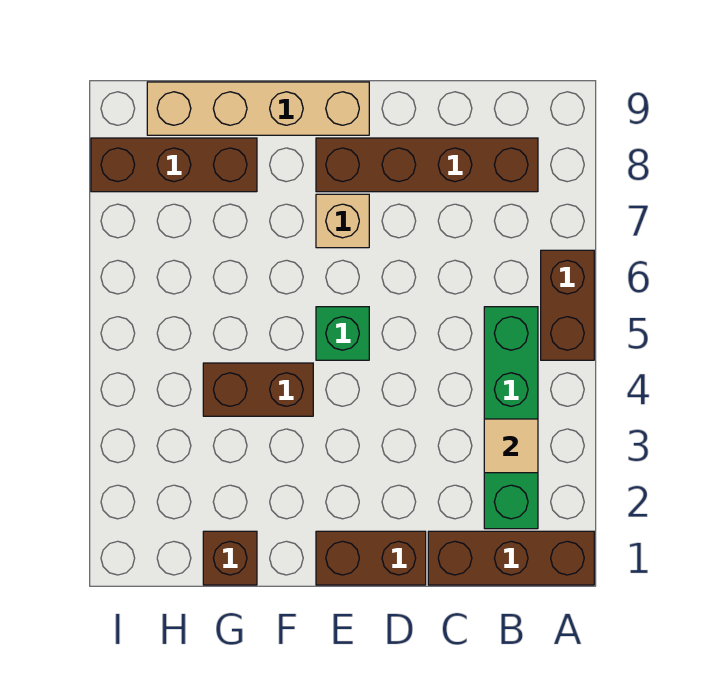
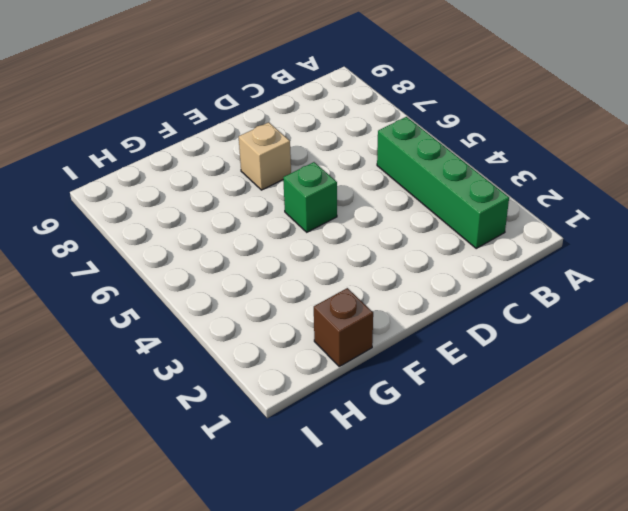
none -> brown brick A1:C1 level 1
none -> brown brick A5:A6 level 1
none -> brown brick B8:E8 level 1

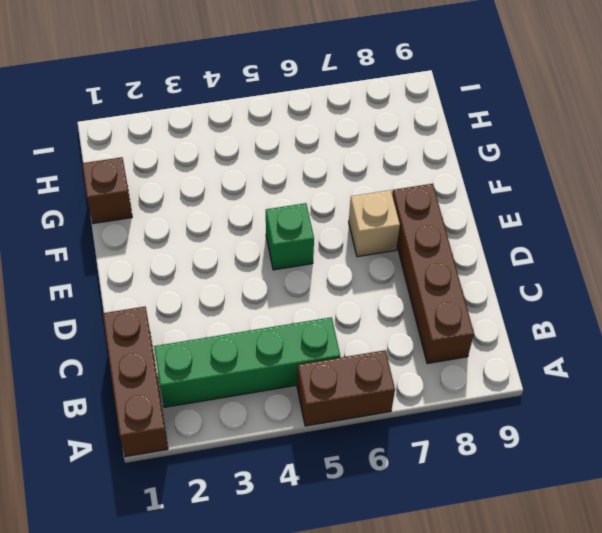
none -> brown brick D1:E1 level 1
none -> tan brick E9:H9 level 1
none -> brown brick F4:G4 level 1

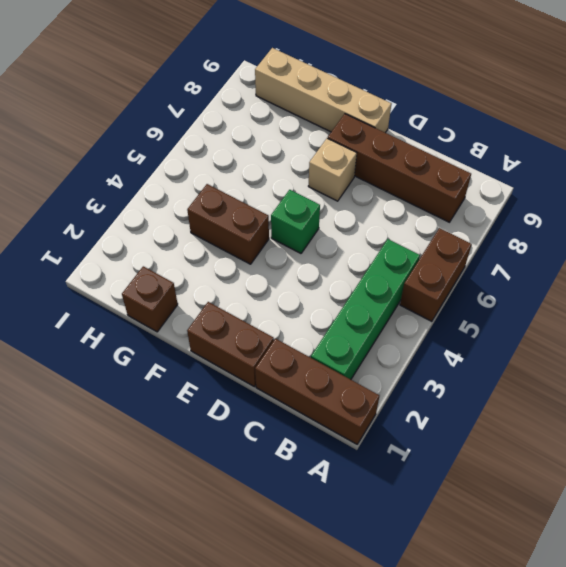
none -> brown brick G8:I8 level 1
none -> tan tile B3 level 2

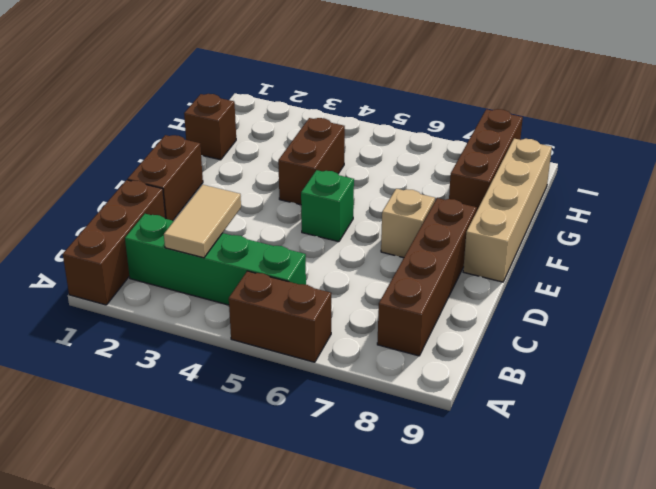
tan tile B3:C3 level 2 -> tan tile B3 level 2

